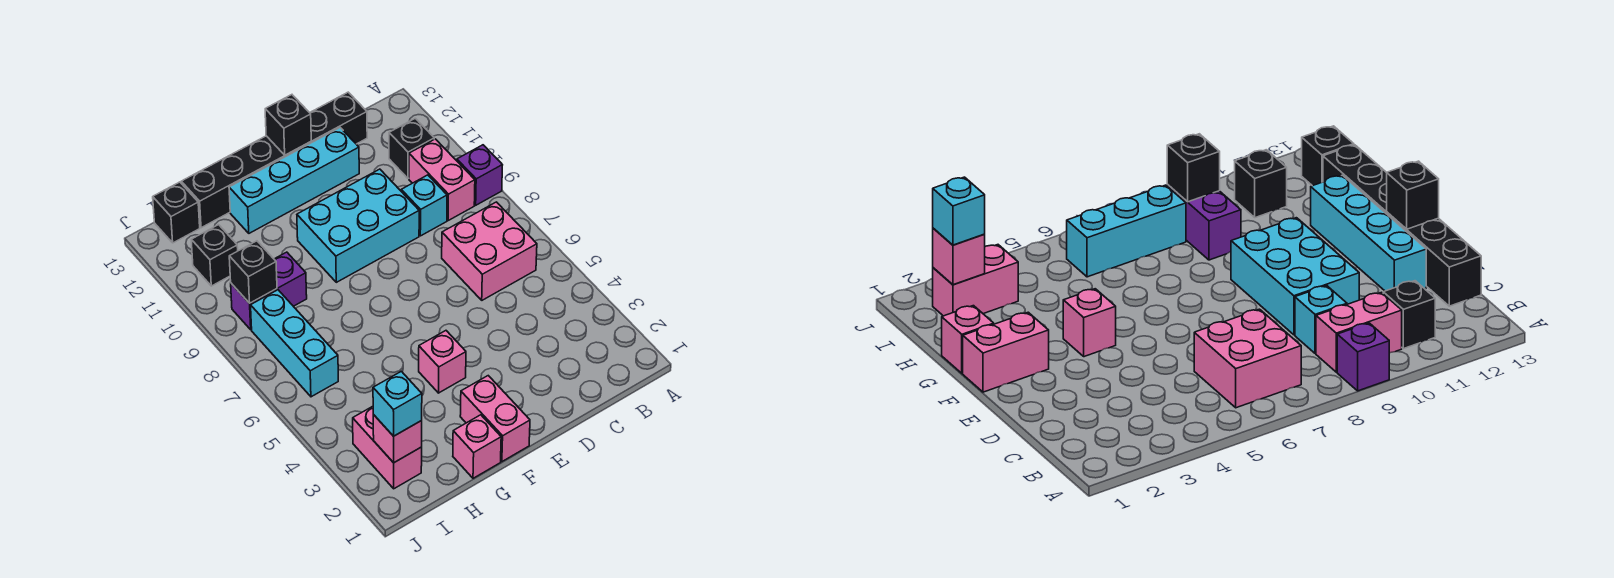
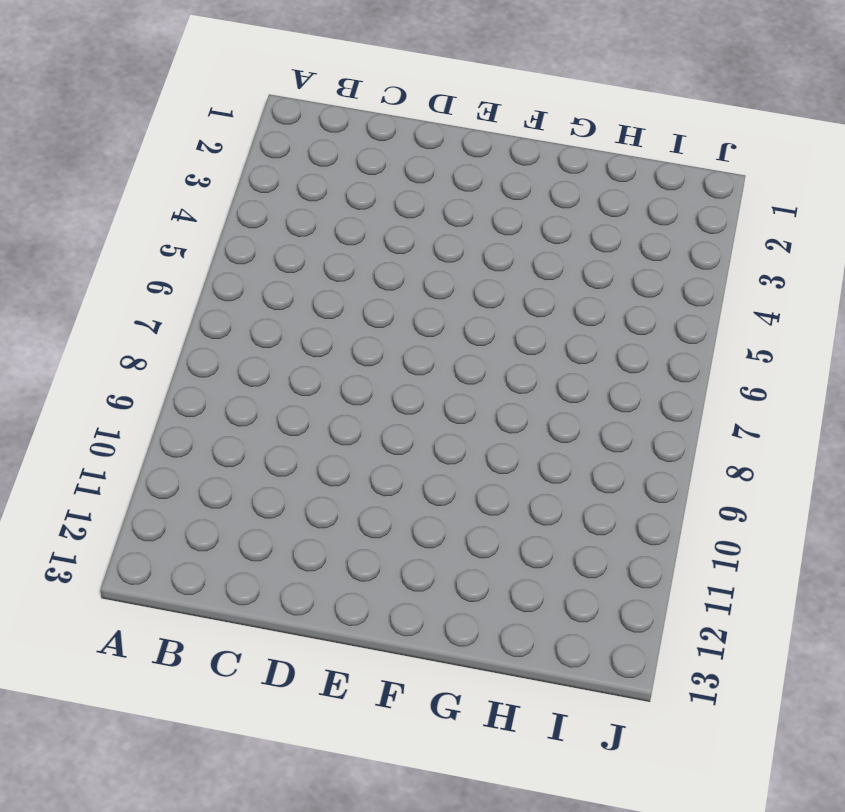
none -> purple brick A9 level 1
none -> pink brick B6:C7 level 1
none -> pink brick B9:B10 level 1

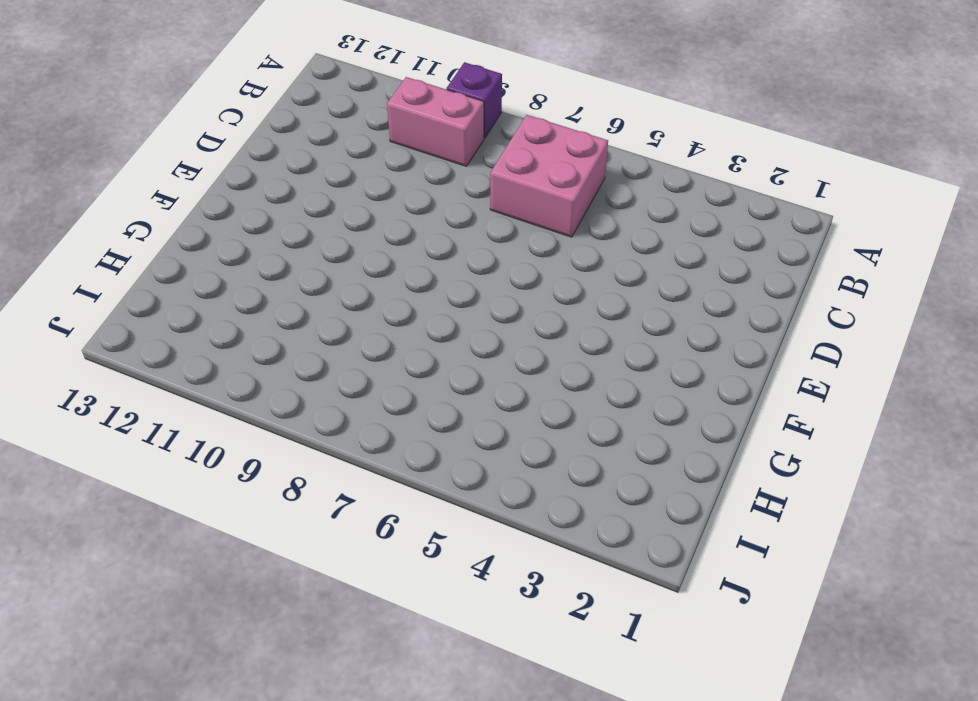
none -> black brick B11 level 1
none -> cyan brick C9 level 1
none -> black brick C13:H13 level 1

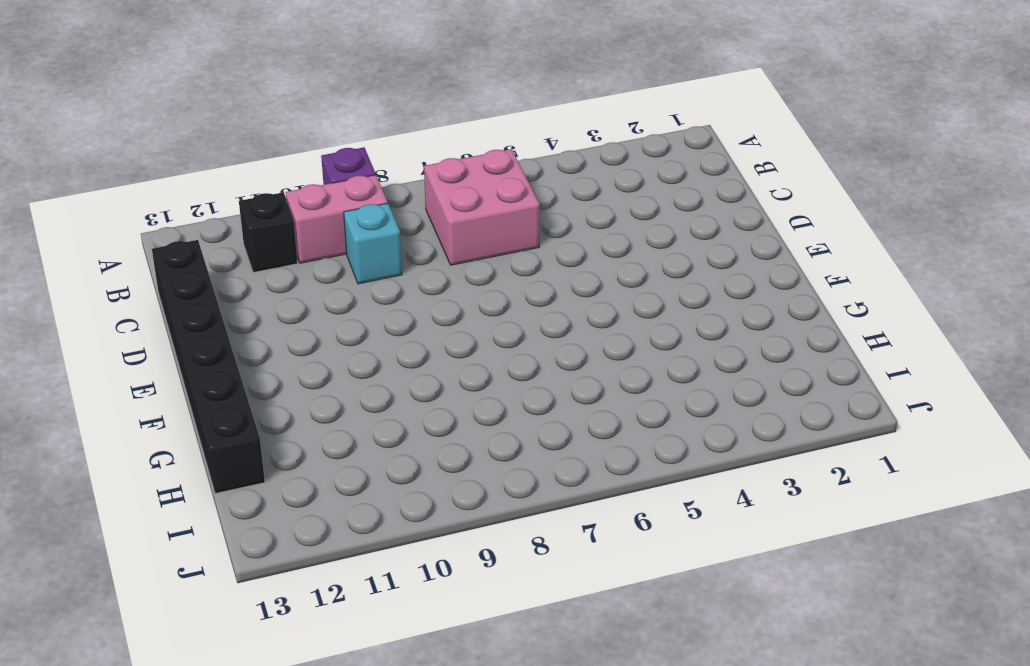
none -> cyan brick D9:F10 level 1
none -> cyan brick D12:G12 level 1
none -> pink brick F1:F2 level 1

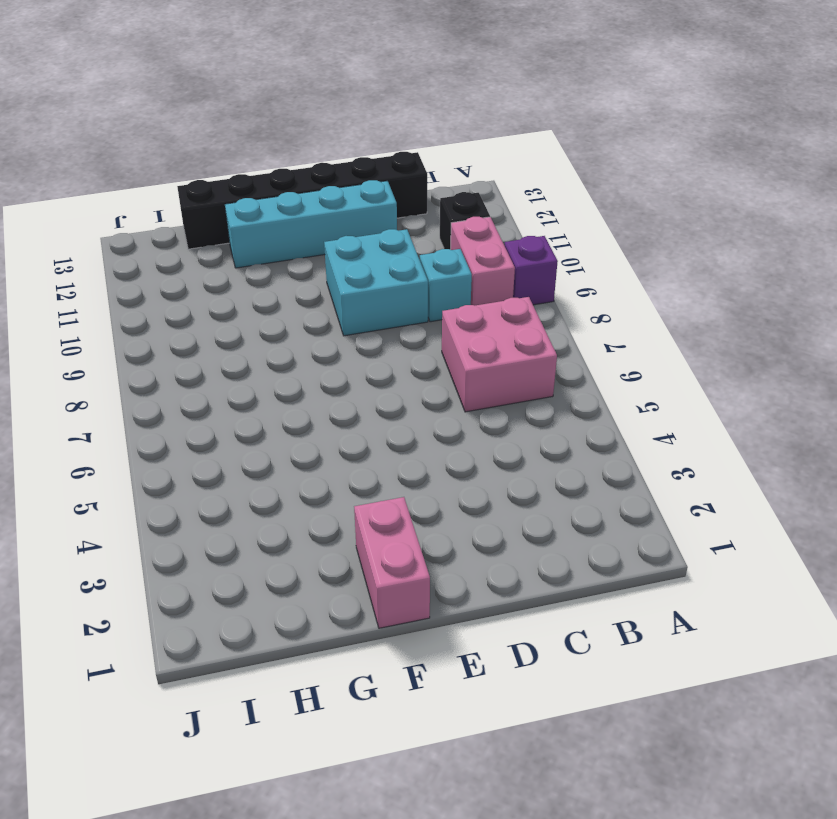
cyan brick D9:E10 level 1 -> cyan brick D9:F10 level 1
none -> pink brick F4 level 1
none -> pink brick G1 level 1
none -> purple brick H9:I9 level 1

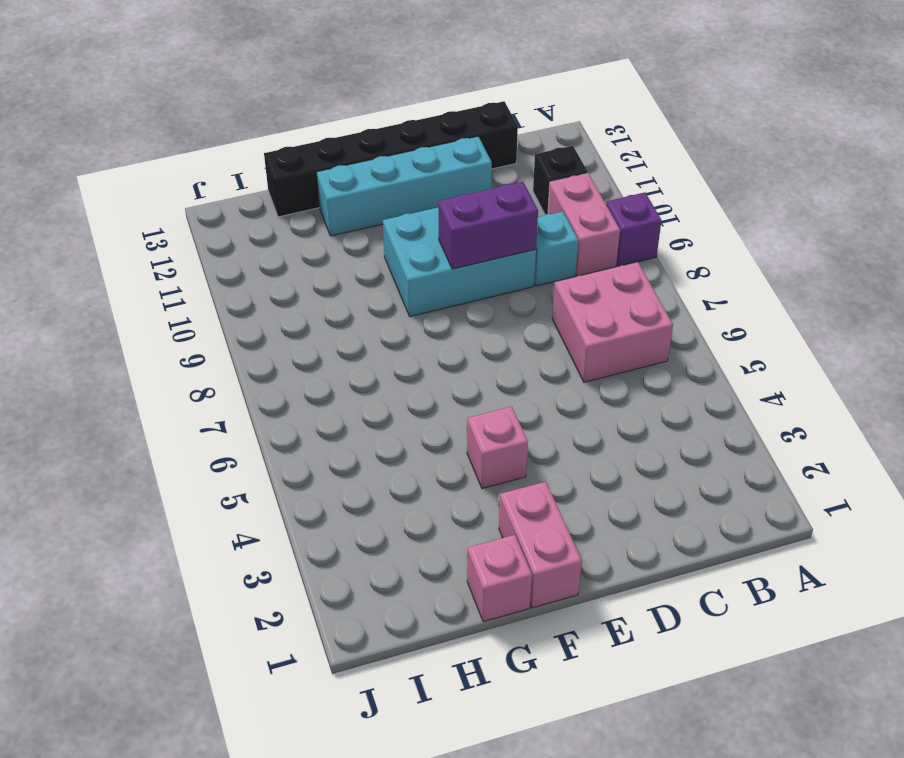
purple brick D9:E9 level 2 -> purple brick H9:I9 level 1
none -> pink brick I2:I3 level 1
none -> cyan brick I6:I8 level 1
none -> black brick I11 level 1

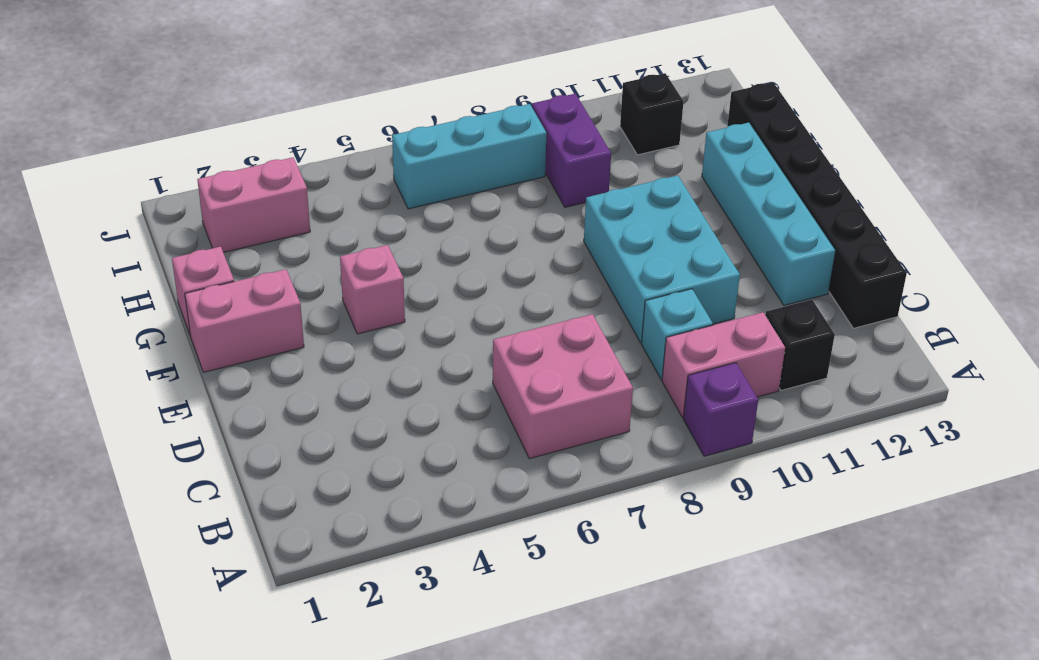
none -> black brick I13 level 1
none -> black brick E13 level 2
none -> pink brick I2 level 2

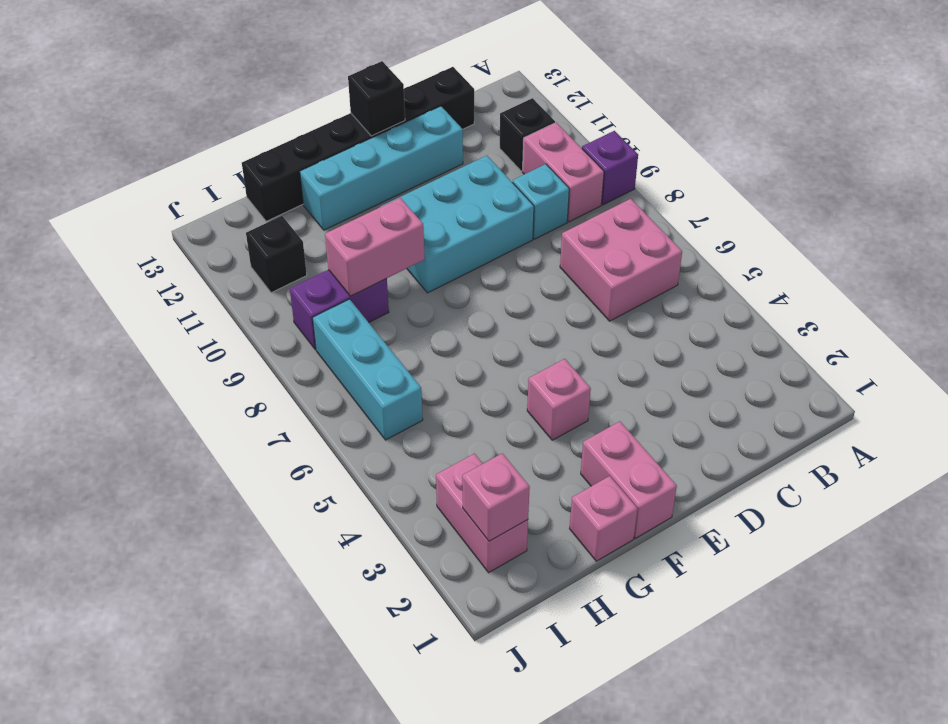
pink brick G9:H9 level 2 -> none
none -> black brick I13 level 1
none -> black brick I9 level 2
none -> cyan brick I2 level 3

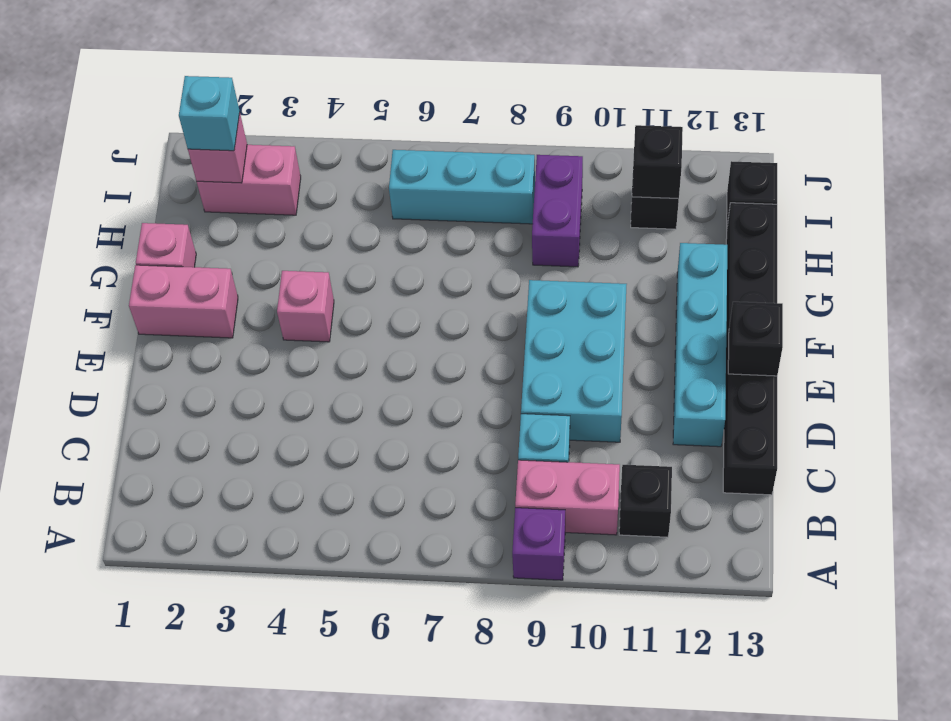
black brick I11 level 2 -> black brick I9 level 2
none -> pink brick B6:C7 level 1

